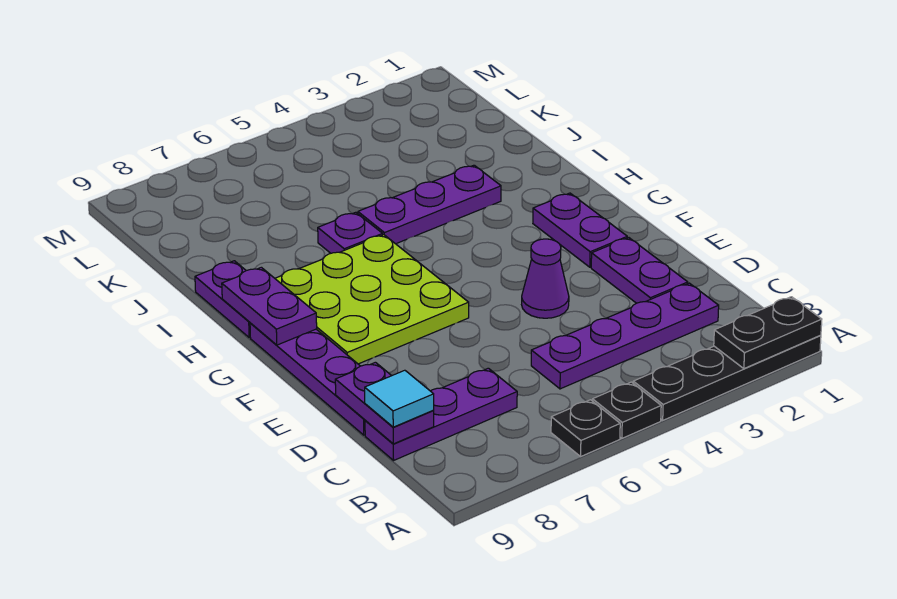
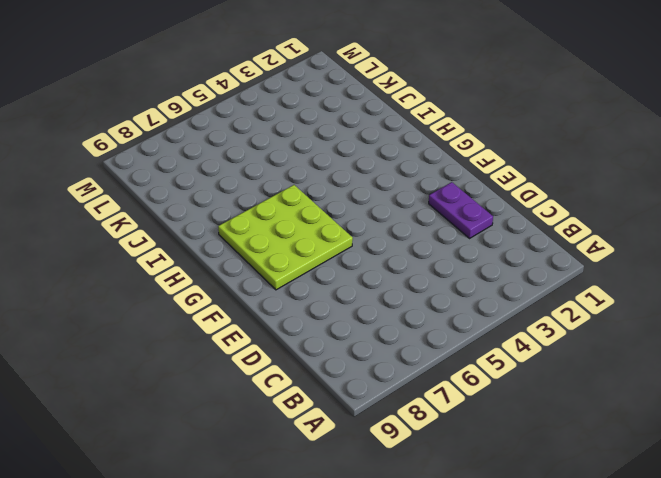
none -> black plate A1:A4 level 1
none -> black plate A5 level 1
none -> black plate A6 level 1

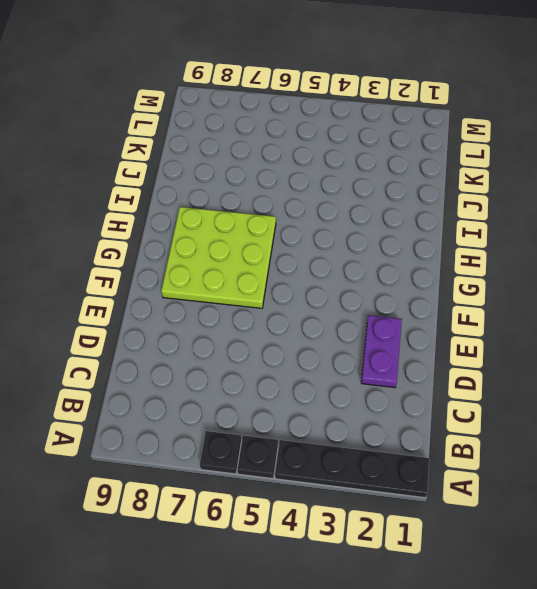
none -> purple plate C2:C5 level 1
none -> purple plate C7:C9 level 1
none -> purple plate D9:G9 level 1

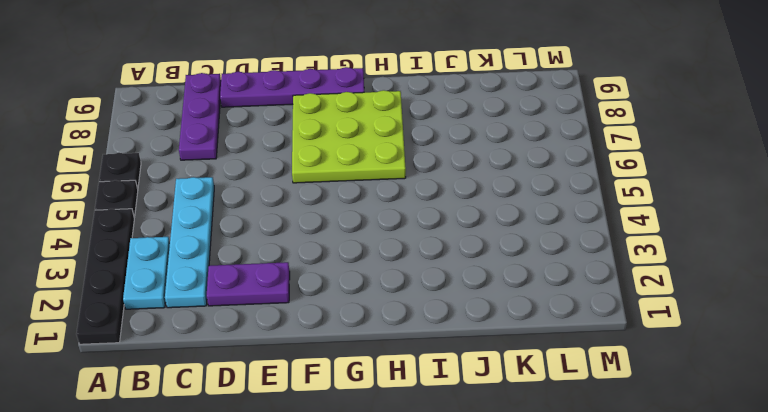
cyan plate B2:B3 level 1 -> none
cyan plate C2:C5 level 1 -> purple plate C2:C5 level 1
none -> purple cone E4 level 1
none -> purple plate F2:G2 level 1
none -> purple plate H9:I9 level 1

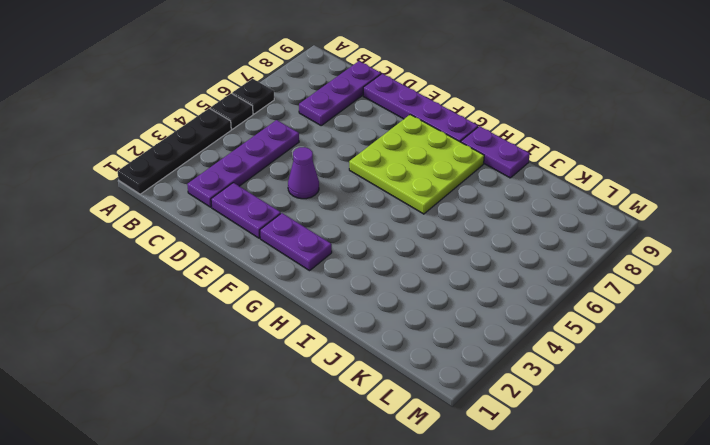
none -> purple plate I3:I5 level 1
none -> purple plate I6 level 1
none -> black plate A1:A2 level 2

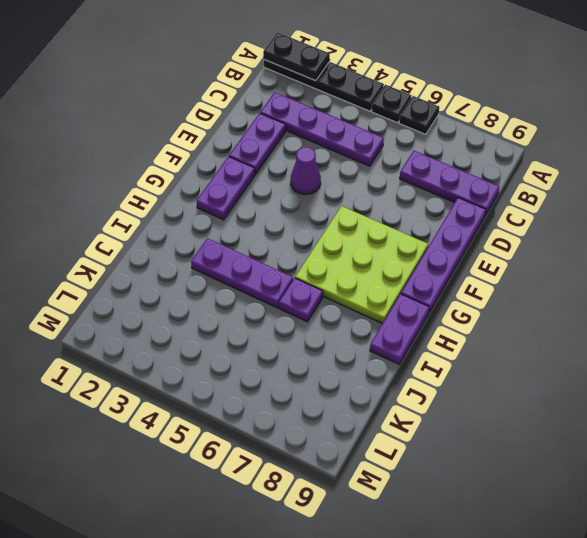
none -> purple plate C9:D9 level 2
none -> purple plate G9:H9 level 2
none -> cyan tile C9 level 3

